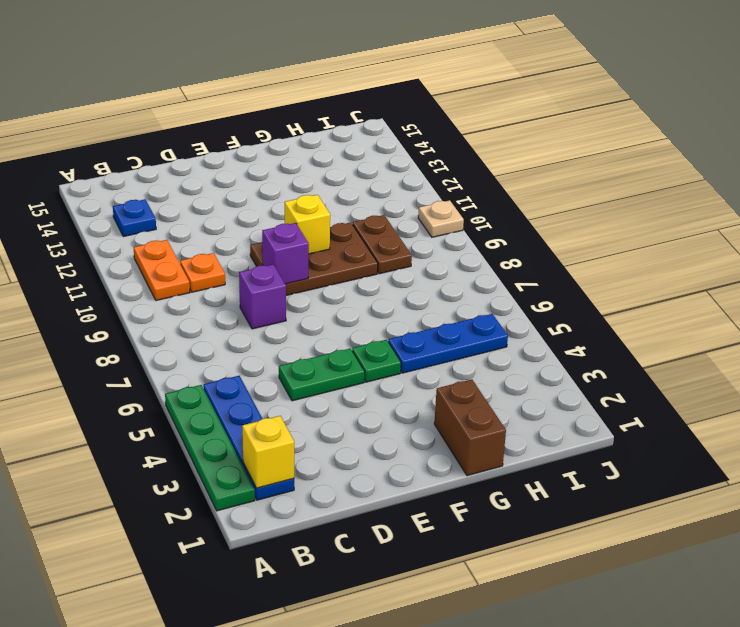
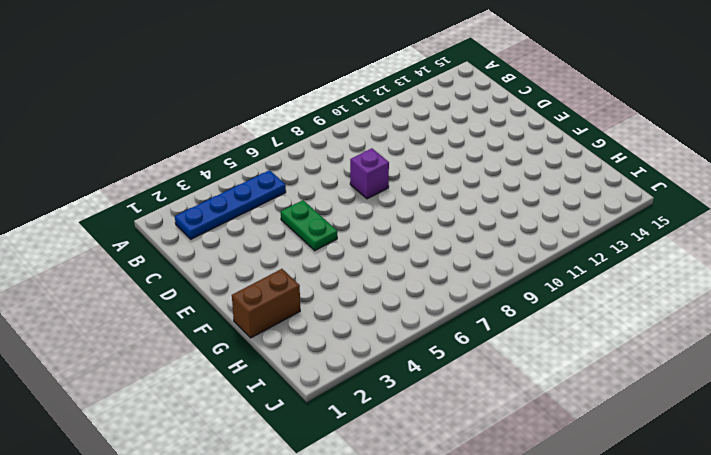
none -> green plate A2:A5 level 1
none -> orange plate B10:B11 level 1
none -> blue plate B13 level 1

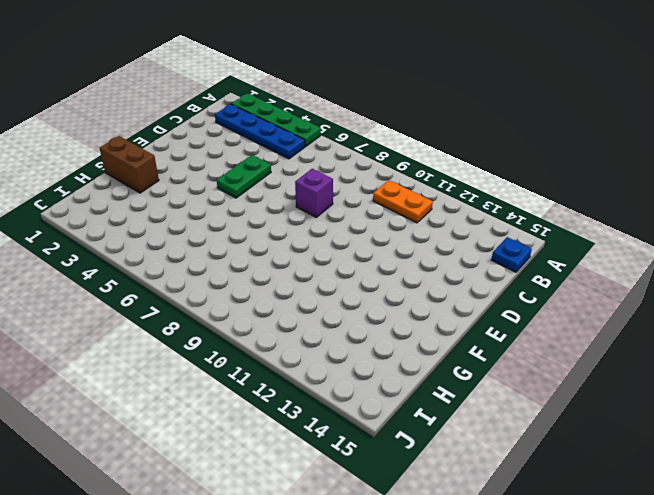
blue plate B15 level 1 -> blue plate B13 level 1
none -> orange plate C10 level 1
none -> brown plate E9:G10 level 1
none -> green plate F5 level 1

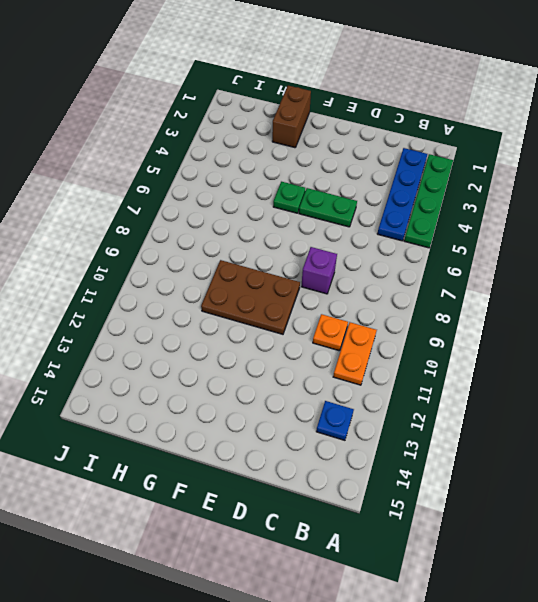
none -> blue plate G5:I5 level 1
none -> brown plate H9:H10 level 1
none -> tan plate J10 level 1

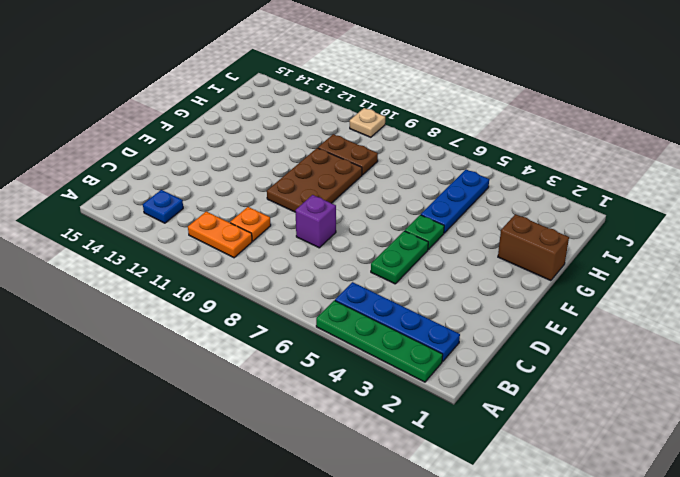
none -> yellow brick B2 level 2
none -> purple brick E9 level 2
none -> yellow brick F10 level 2

